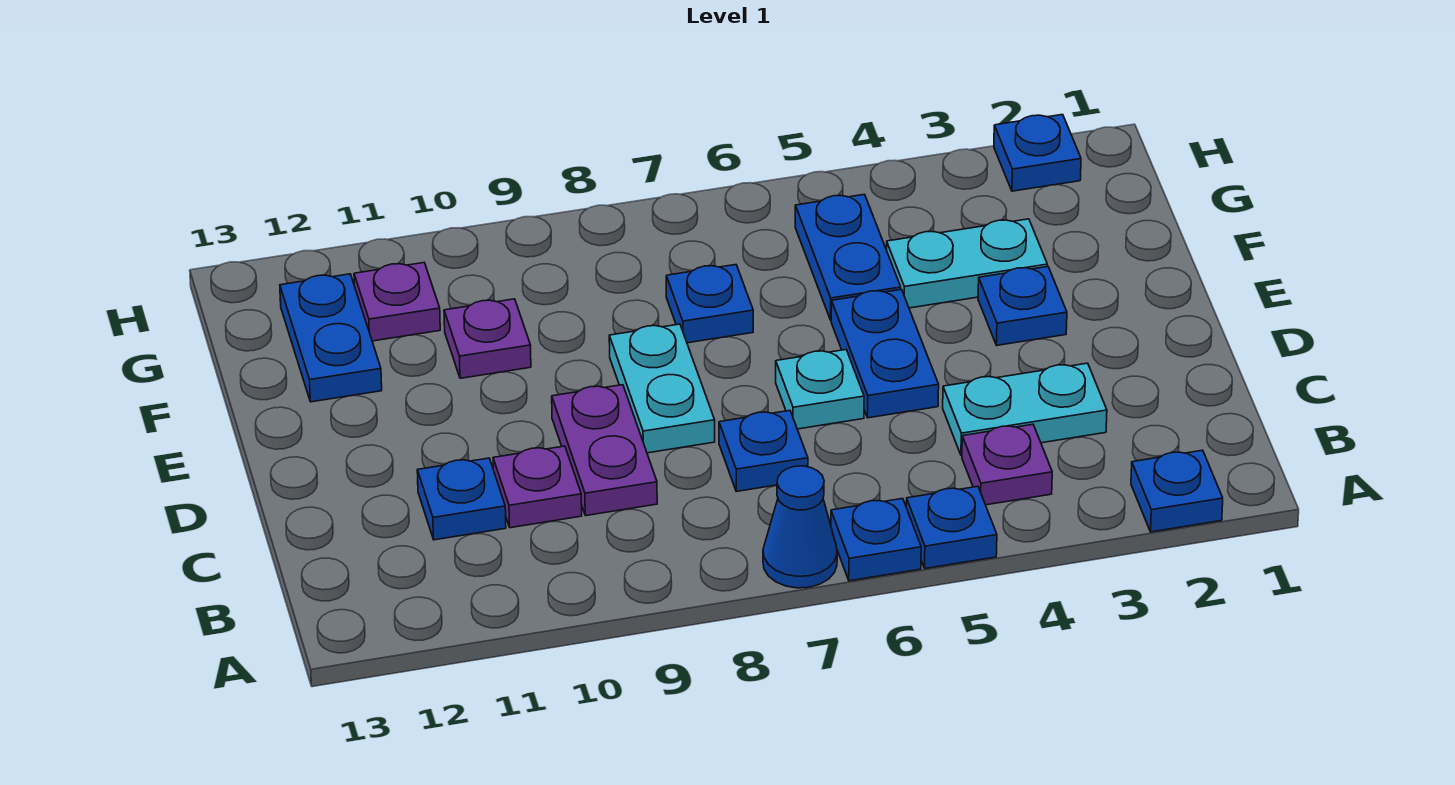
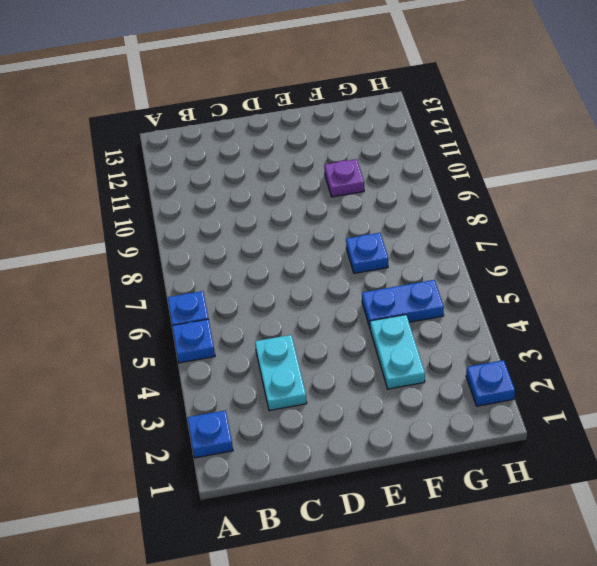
none -> blue cone A7 level 1
none -> purple plate B4 level 1
none -> blue plate C7 level 1

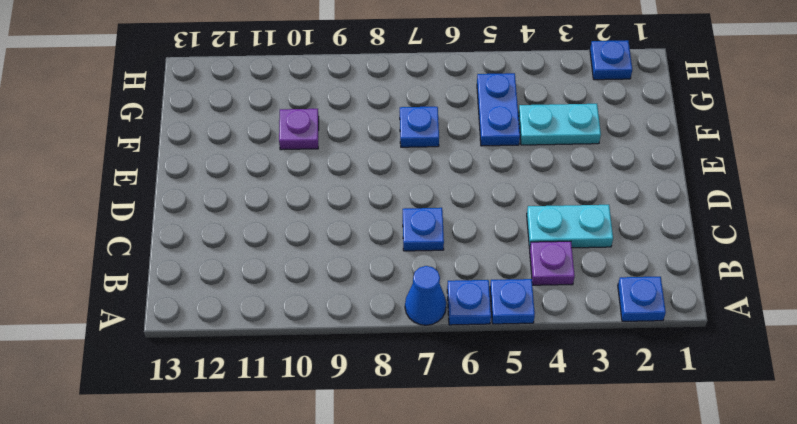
none -> purple plate C9:D9 level 1
none -> purple plate C10 level 1
none -> blue plate C11 level 1

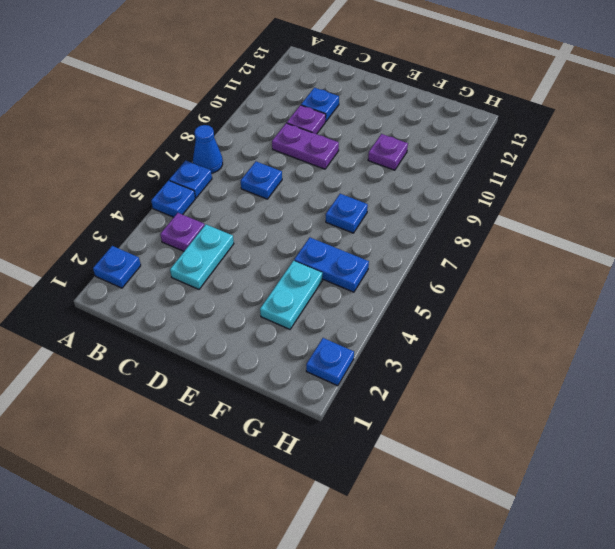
none -> blue plate D5:E5 level 1
none -> cyan plate D6 level 1
none -> cyan plate D8:E8 level 1

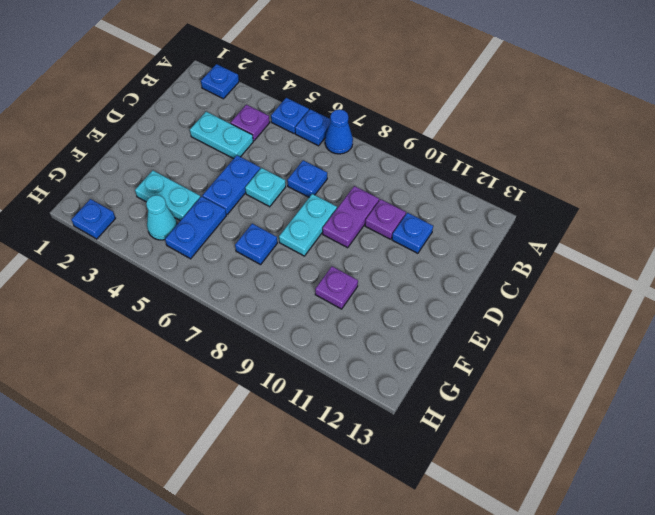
cyan cone G4 level 1 -> none
none -> blue plate E3 level 1
none -> blue plate F12:G12 level 1
none -> purple plate G11 level 1

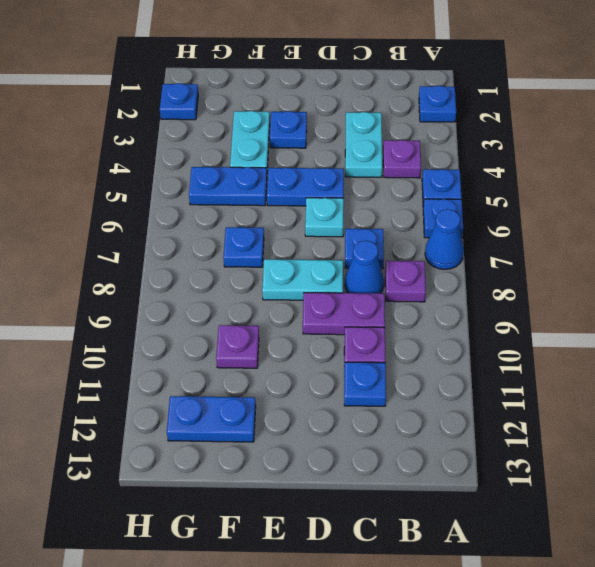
purple plate B8 level 1 -> purple plate G11 level 1
blue cone C8 level 1 -> none

